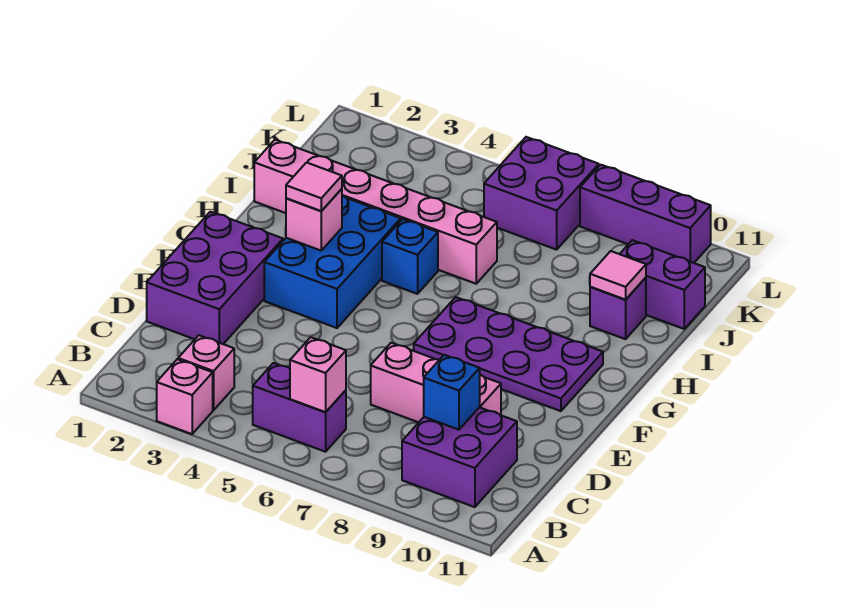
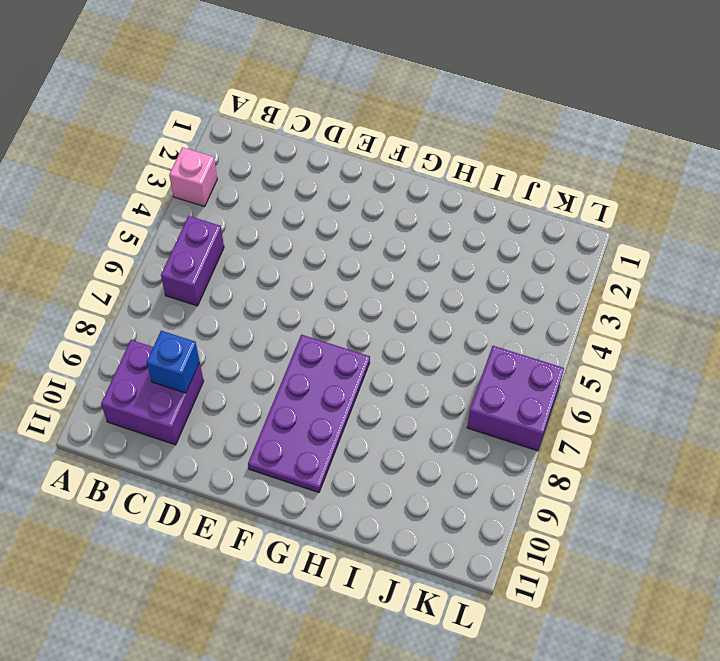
none -> pink brick B3 level 1
none -> purple brick D1:F2 level 1
none -> pink brick D7:D9 level 1

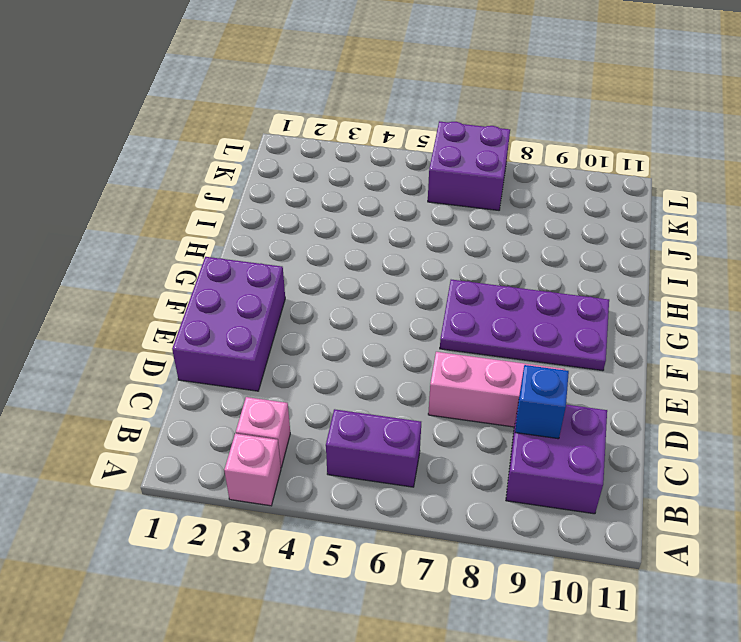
none -> blue brick F3:H4 level 1
none -> blue brick H5 level 1
none -> pink brick I1:I6 level 1

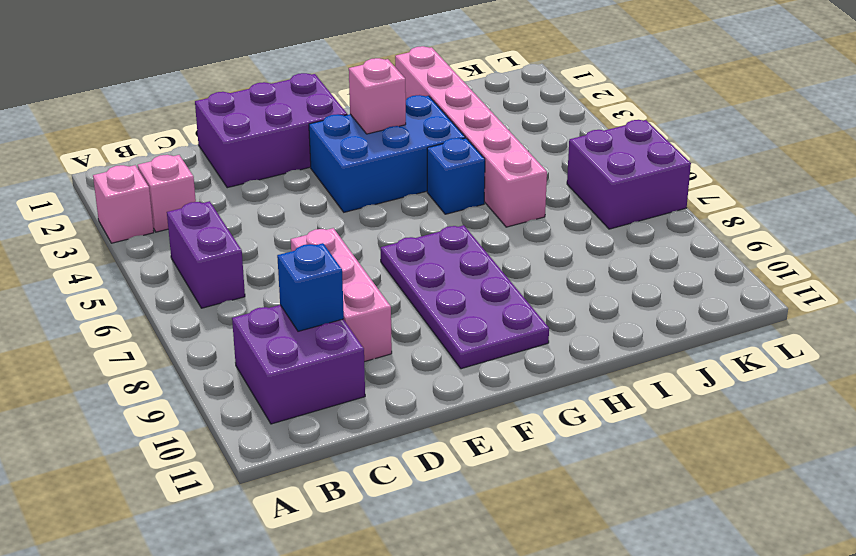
none -> purple brick I10 level 1
none -> purple brick J10:J11 level 1
none -> purple brick L8:L10 level 1

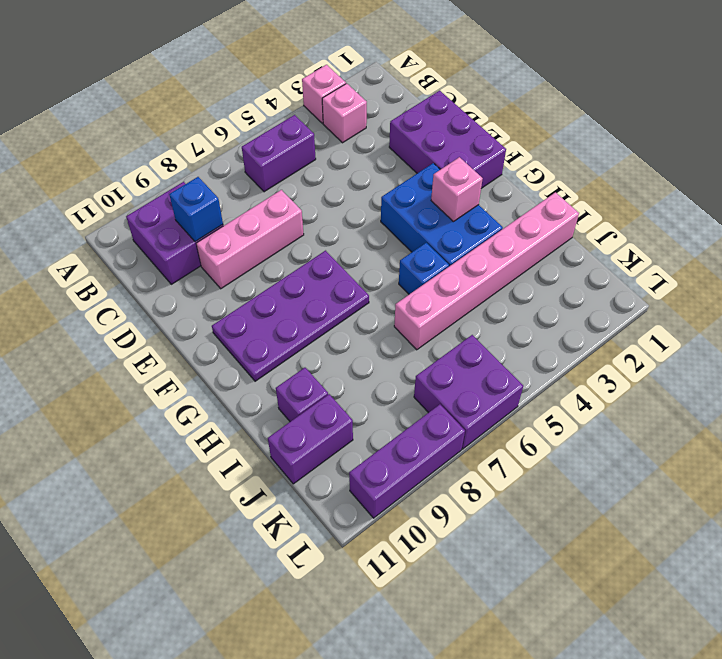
none -> pink brick B6 level 2
none -> pink tile I10 level 2
none -> pink tile G3 level 3

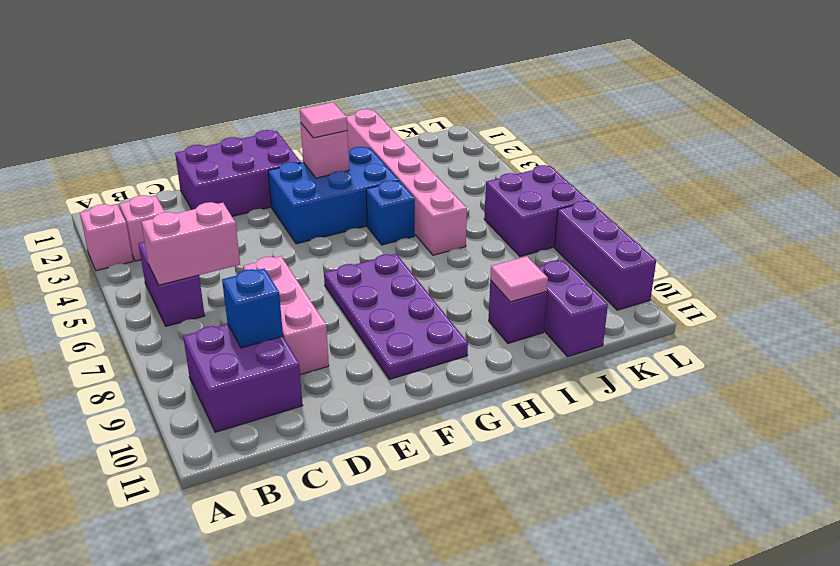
pink brick B6:C6 level 2 -> pink brick B6 level 2

